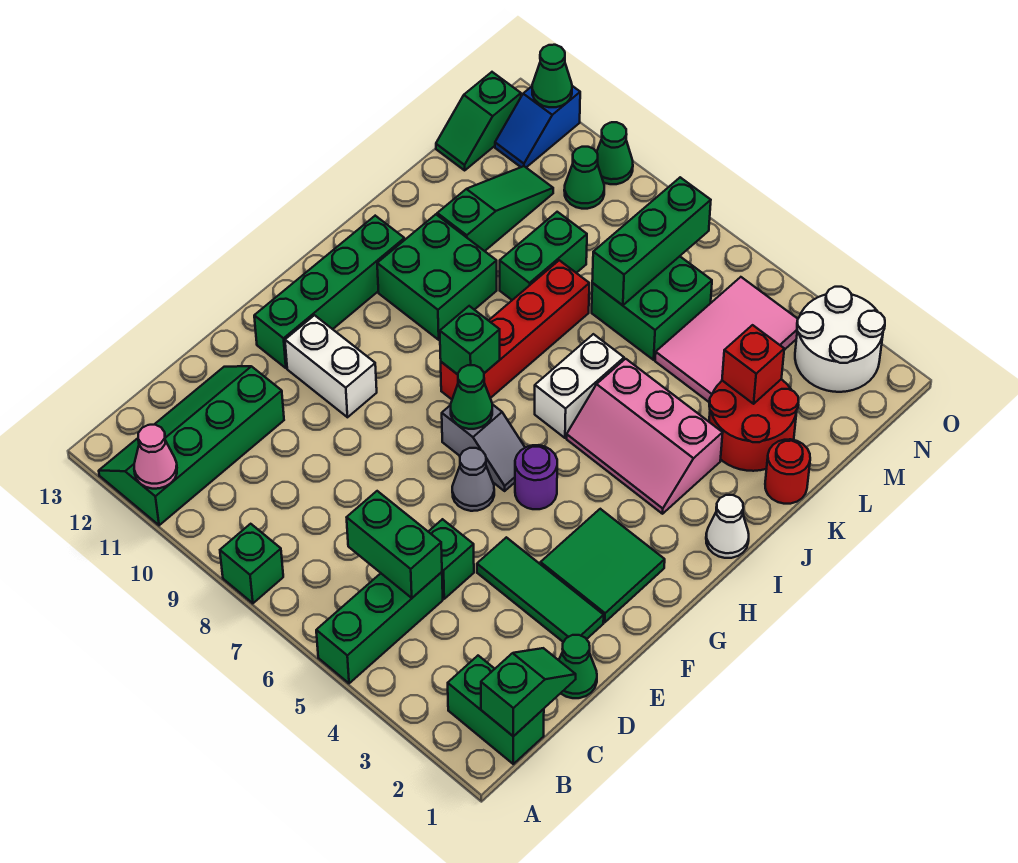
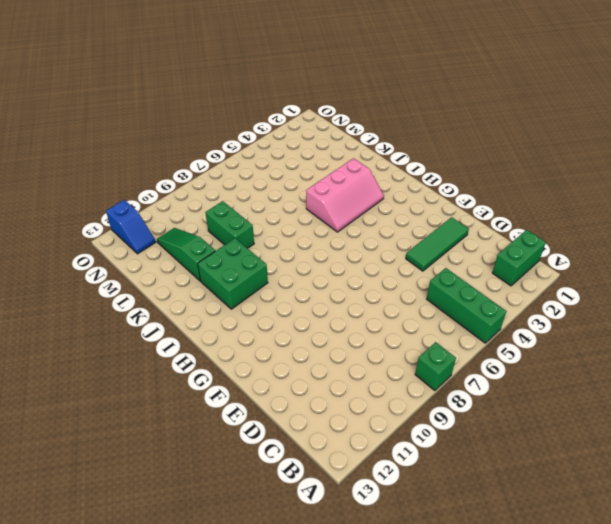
none -> green slope A11:D12 level 1 top 11
none -> green cone D1 level 1
none -> green brick D5 level 1
none -> green tile F2:G3 level 1

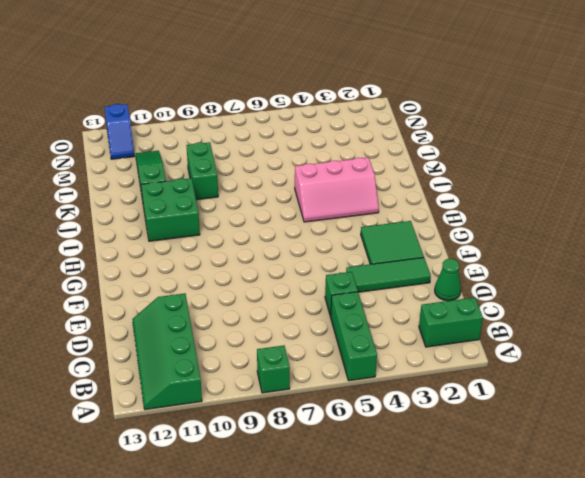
none -> grey cone F6 level 1
none -> white brick F10:F11 level 1
none -> green brick F12:I12 level 1
none -> purple round brick G5 level 1

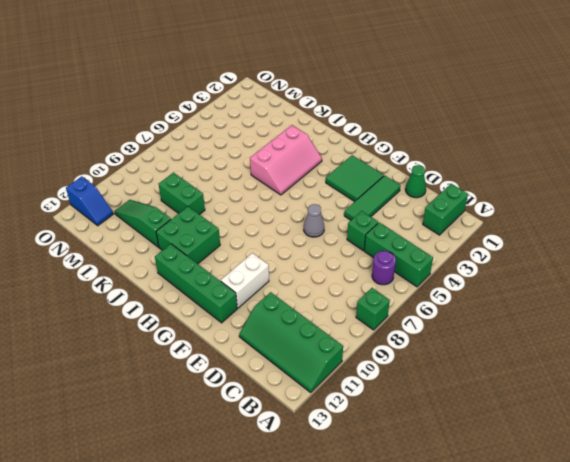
purple round brick B6 level 1 -> purple round brick G5 level 1
none -> grey slope G6:G7 level 1 top 7
none -> red brick H8:K8 level 1
none -> white cone I1 level 1
none -> white brick I6:J6 level 1

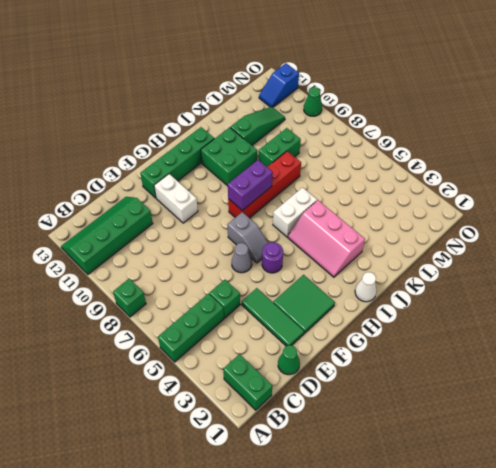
purple brick H8:I8 level 2 -> green brick H8 level 2
none -> red round brick K1 level 1
none -> red round brick K2:L3 level 1
none -> pink tile L4:N5 level 1
none -> green brick L6:M7 level 1

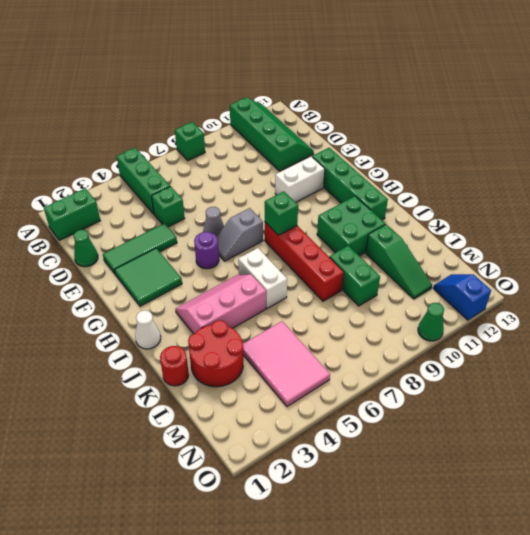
none -> green brick L6:M7 level 1
none -> green slope M13:N13 level 1 top N
none -> white round brick N2:O3 level 1
none -> green cone N10 level 1

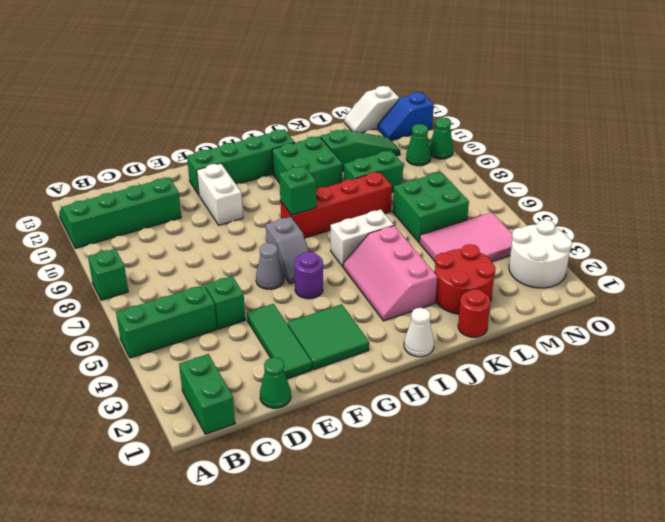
white slope M13:N13 level 1 top N -> green slope M13:N13 level 1 top N
none -> pink cone A11 level 2
none -> green slope B1:C1 level 2 top B
none -> green brick C5:C6 level 2
none -> green cone G7 level 2

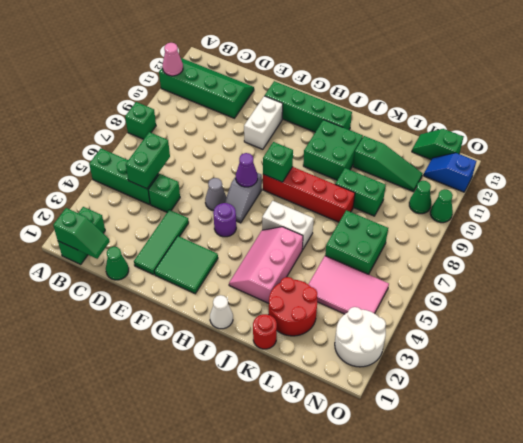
purple cone G7 level 2 -> green cone G7 level 2
none -> red brick L3 level 2
none -> green brick L7:N7 level 2
none -> green cone O12 level 2

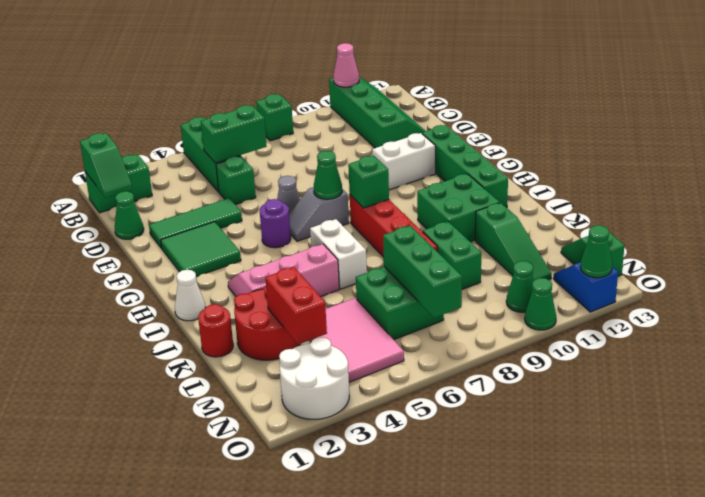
red brick L3:M3 level 2 -> red brick L3 level 2

